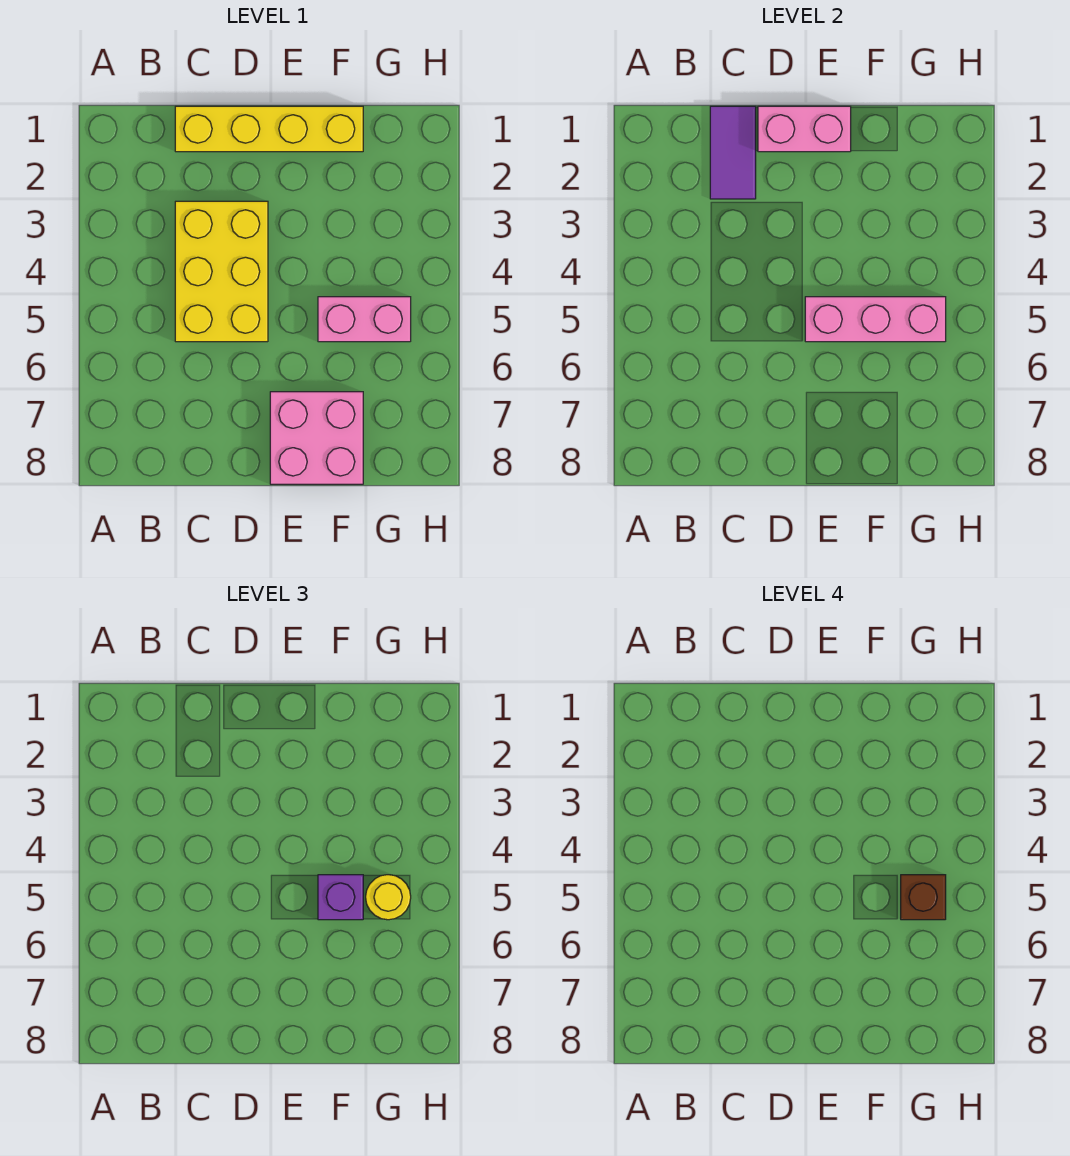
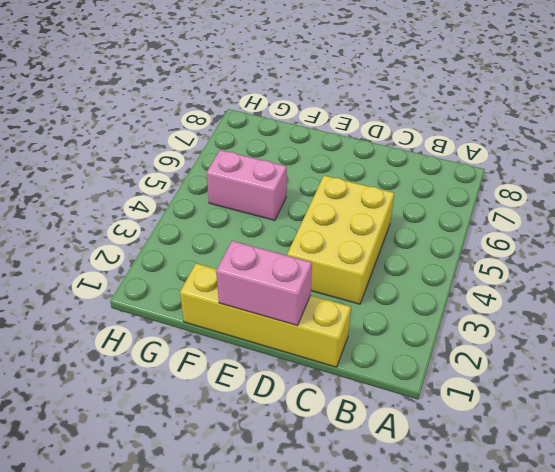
none -> pink brick E7:F8 level 1
none -> purple tile C1:C2 level 2

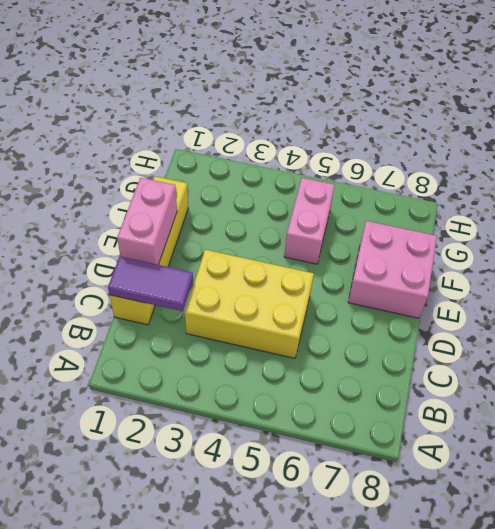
none -> pink brick E5:G5 level 2
none -> purple brick F5 level 3

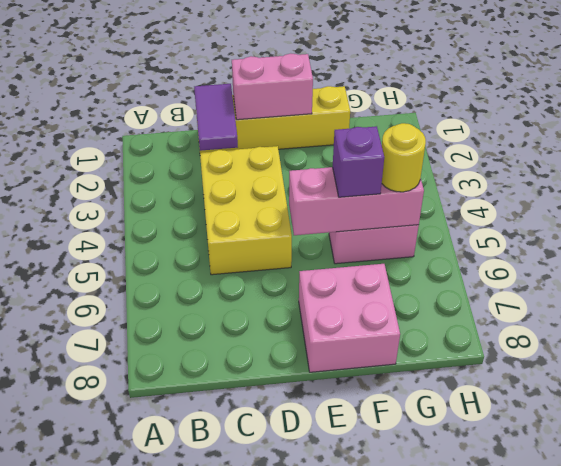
none -> brown brick G5 level 4

